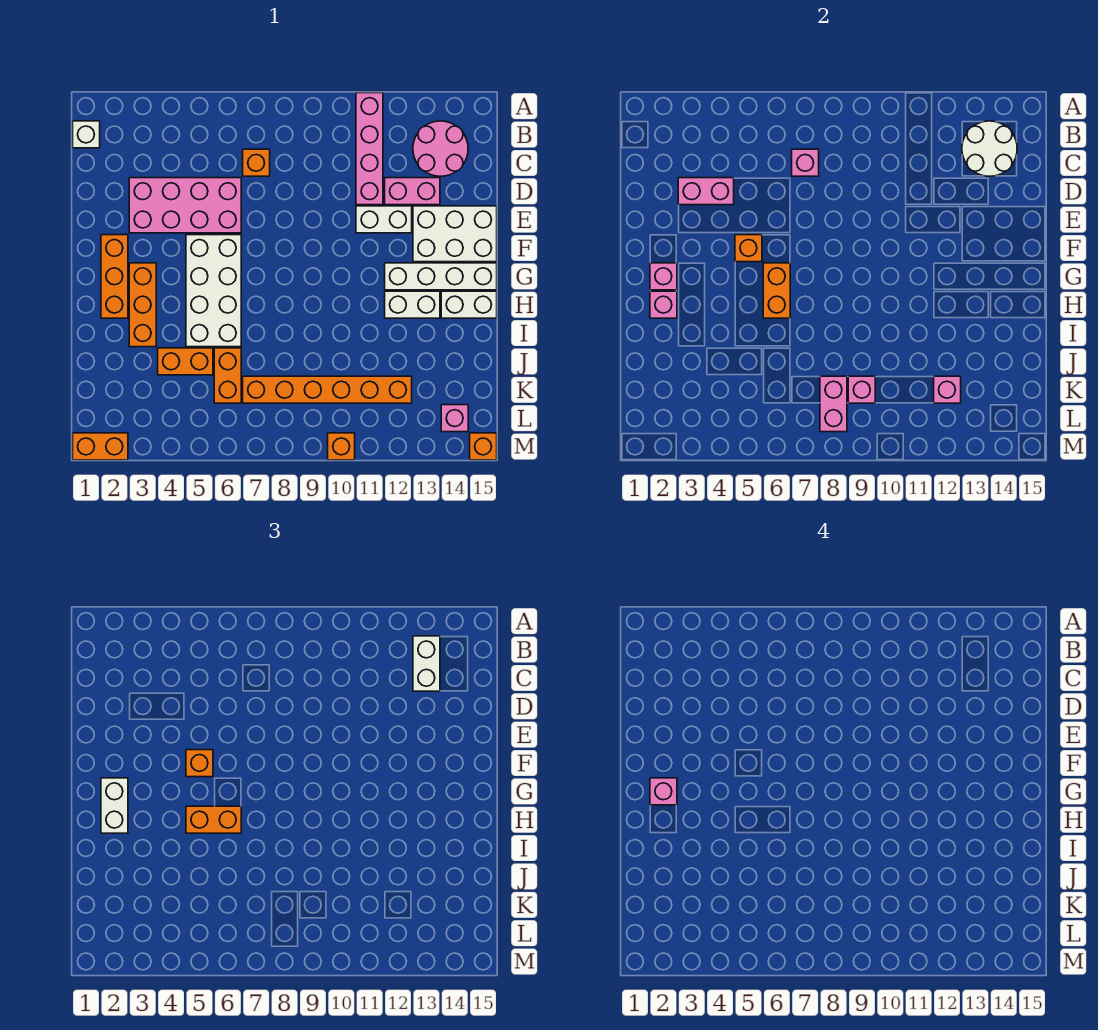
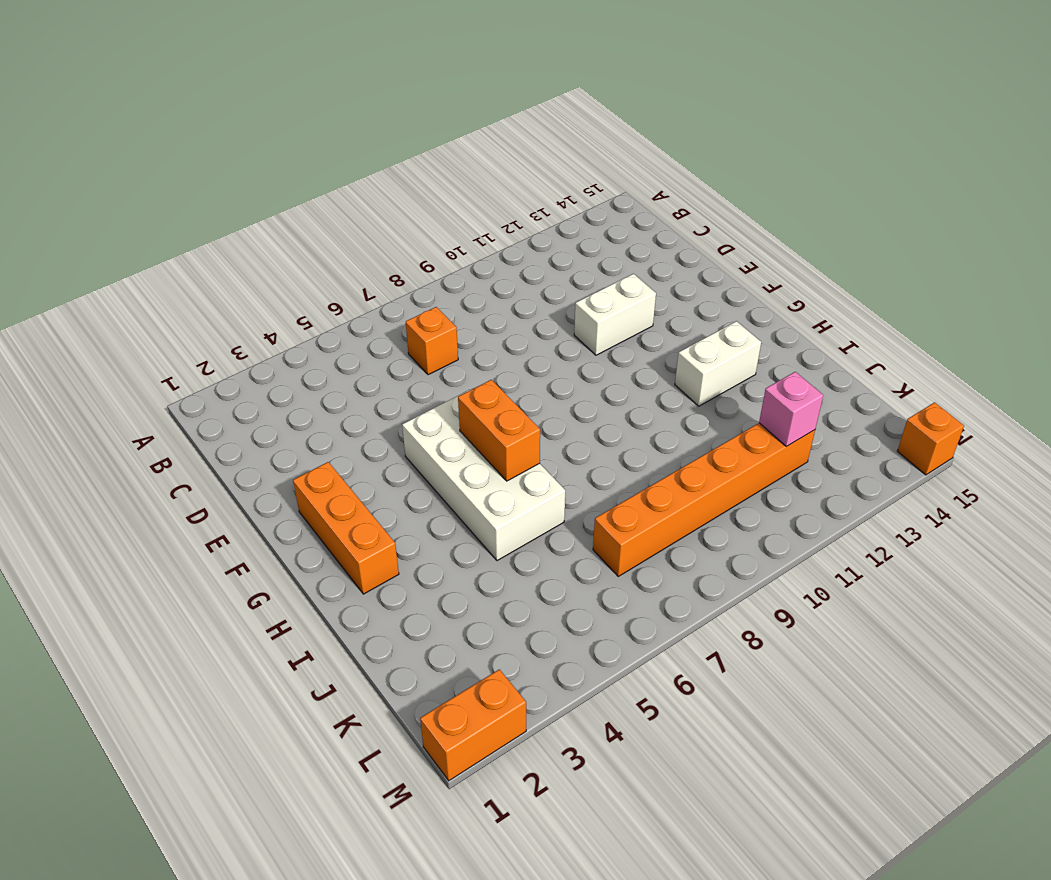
none -> pink brick A11:D11 level 1
none -> white brick B1 level 1
none -> pink round brick B13:C14 level 1
none -> pink brick D3:E6 level 1

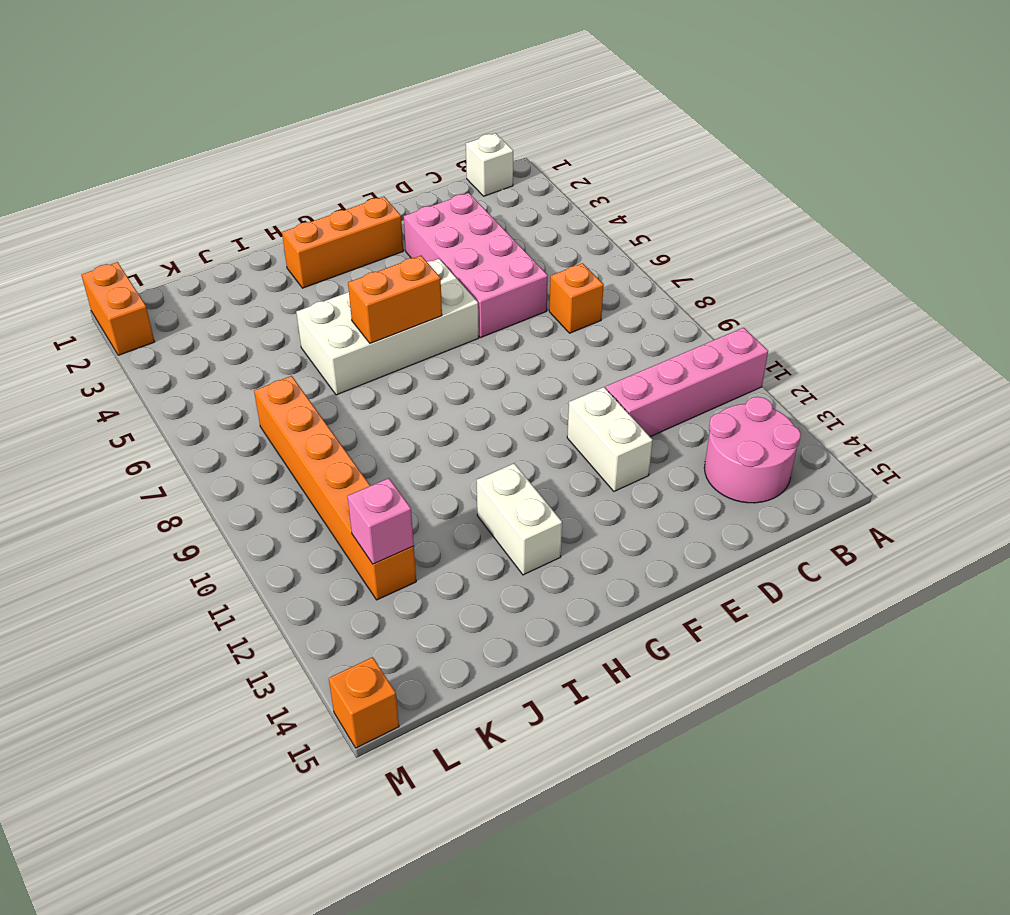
none -> pink brick D12:D13 level 1
none -> white brick E13:F15 level 1
none -> orange brick G3:I3 level 1
none -> white brick G12:G15 level 1

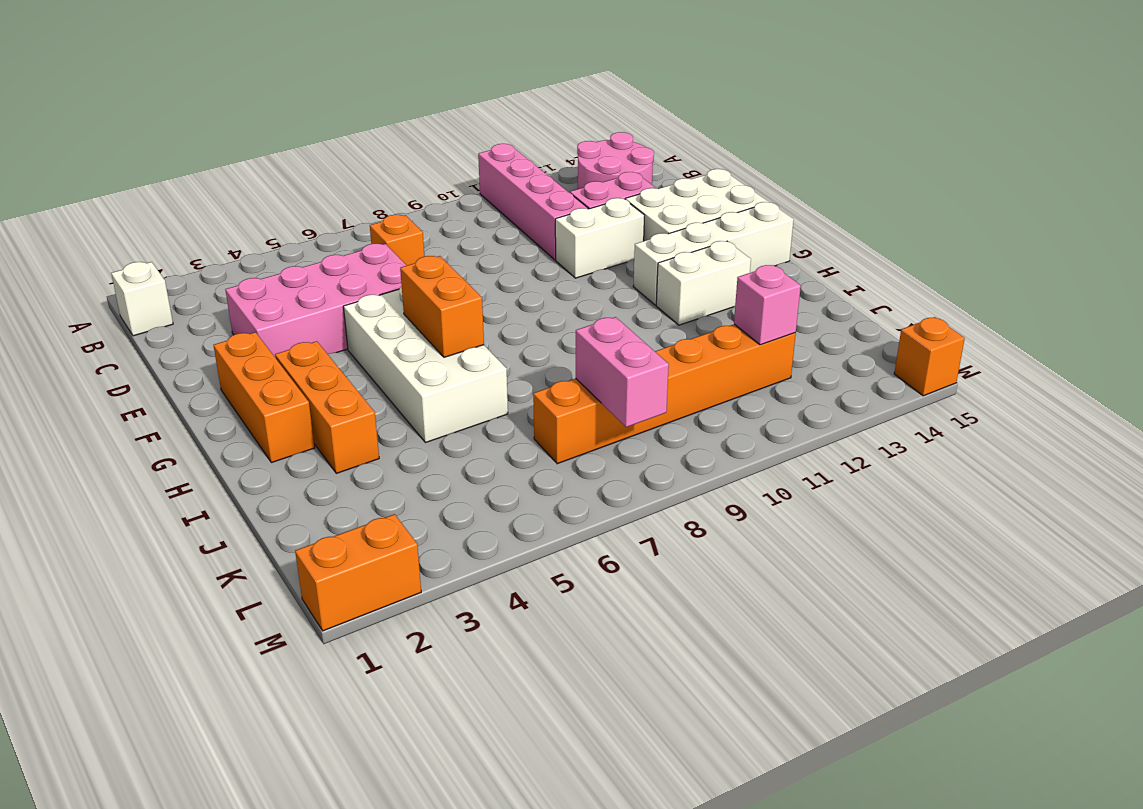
none -> white brick H14:H15 level 1
none -> orange brick J4:J5 level 1
none -> orange brick J6:K6 level 1
none -> pink brick L14 level 1

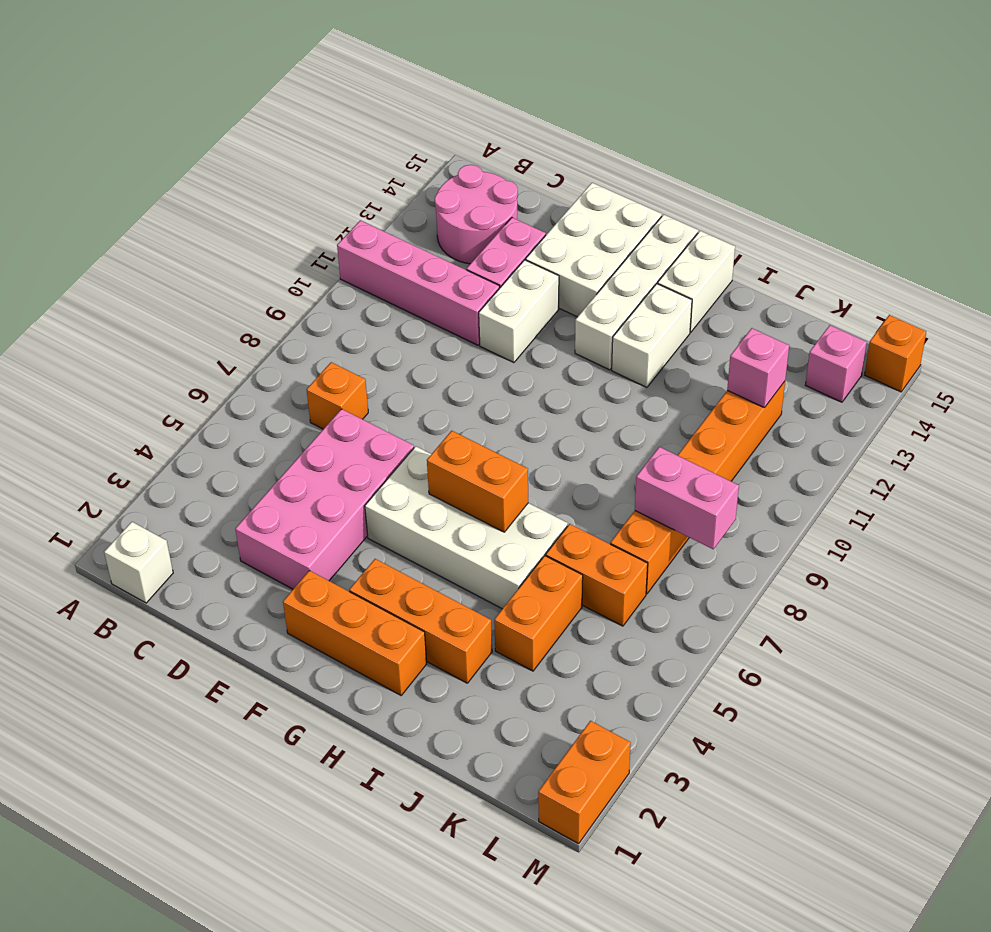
none -> orange brick M10 level 1
none -> white round brick B13:C14 level 2
none -> pink brick C7 level 2
none -> pink brick D3:D4 level 2

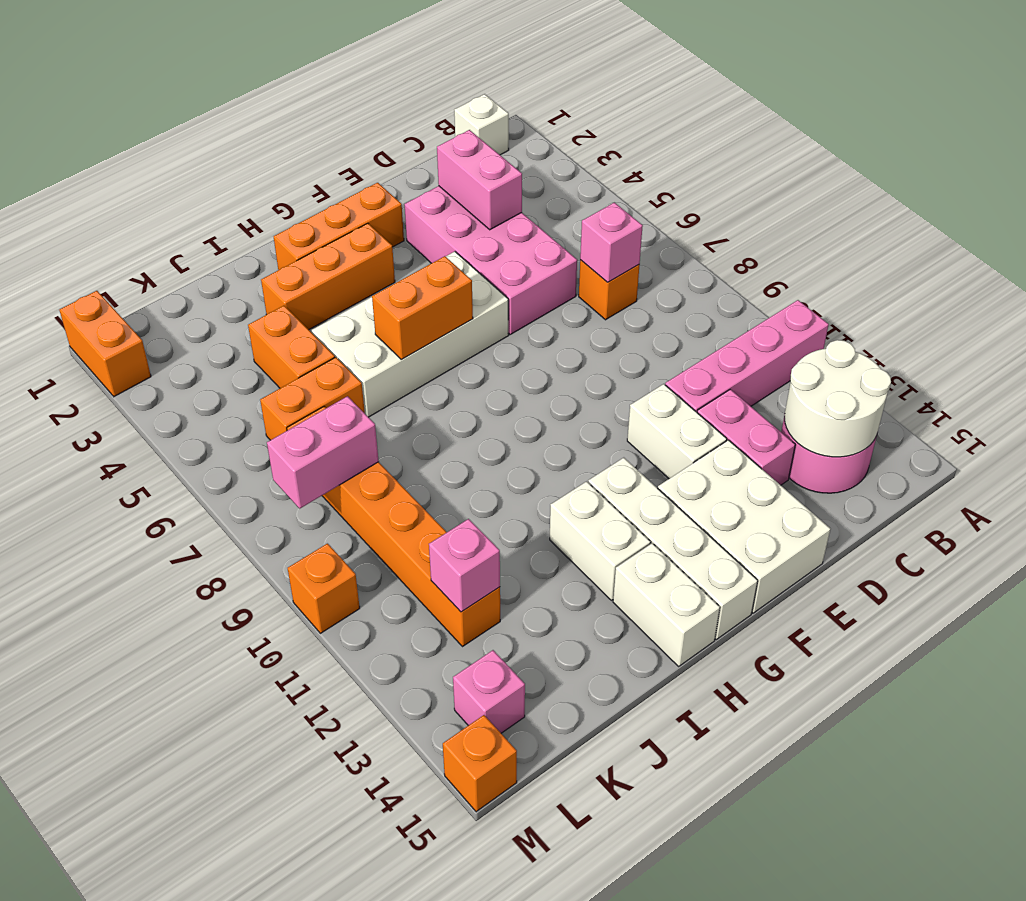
none -> orange brick F5 level 2
none -> pink brick G2 level 2
none -> pink brick H2 level 2
none -> pink brick K9 level 2

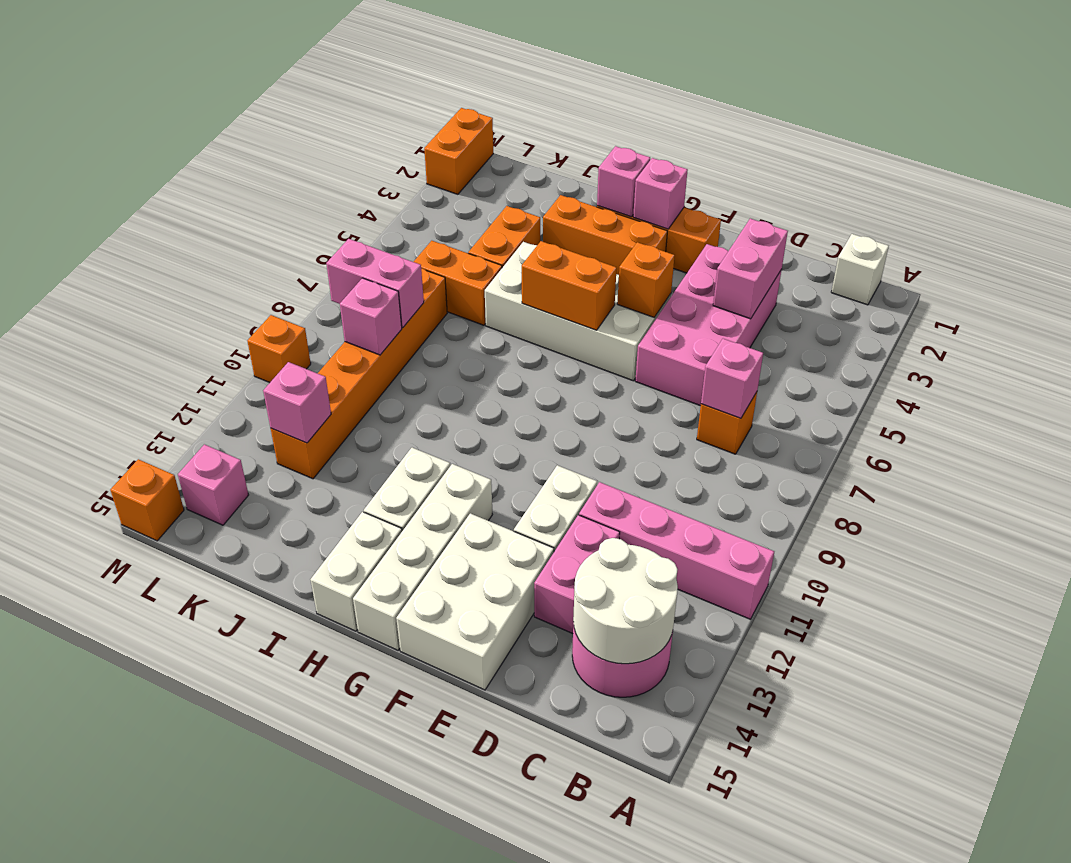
none -> white brick B13:C13 level 3
none -> orange brick F5 level 3
none -> white brick G2:H2 level 3
none -> orange brick H5:H6 level 3

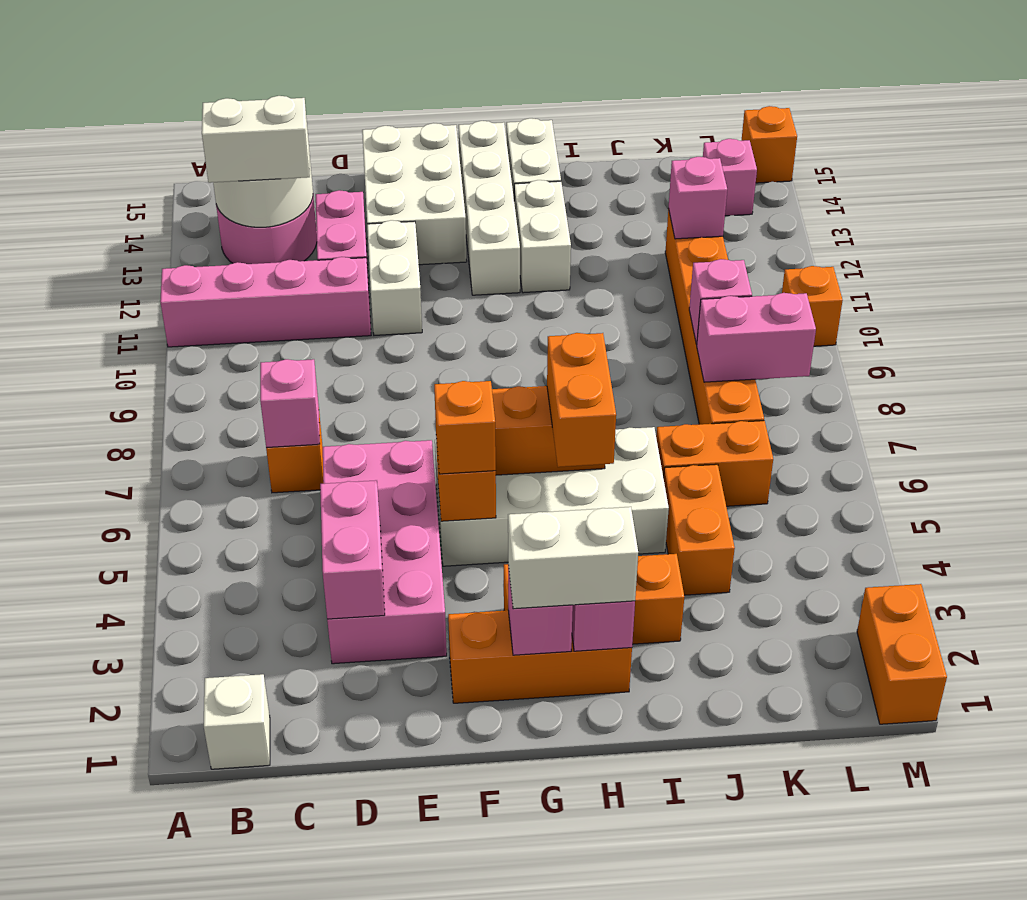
none -> pink brick G2 level 4

